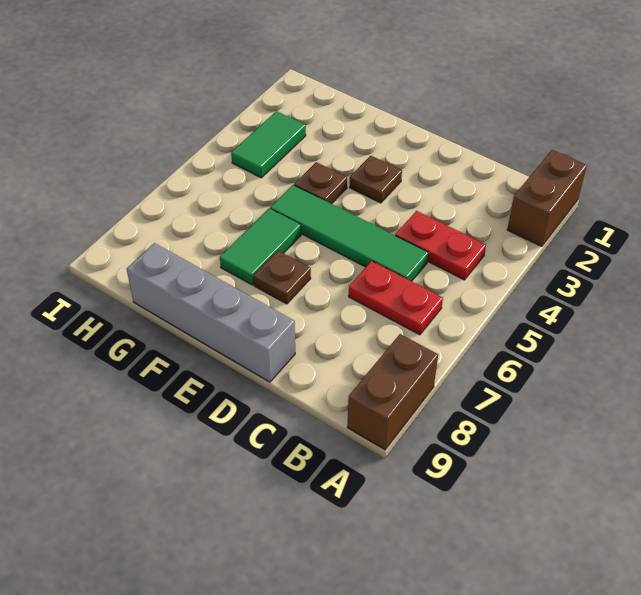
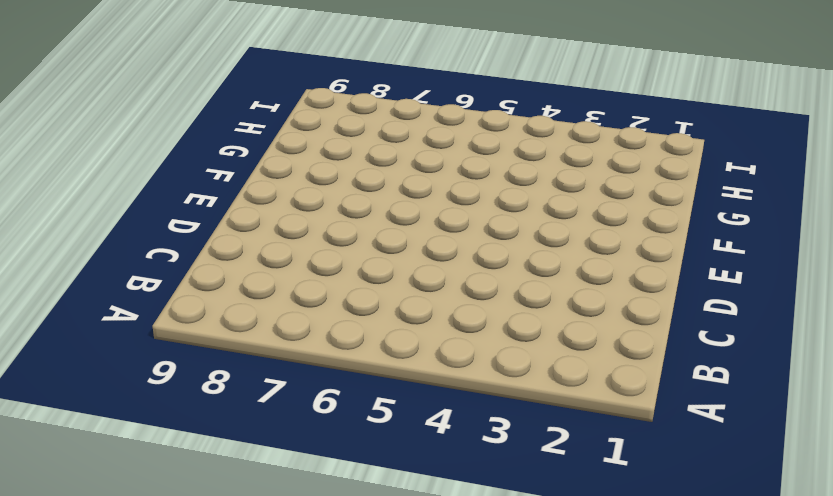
none -> brown brick A1:A2 level 1
none -> brown brick A8:A9 level 1

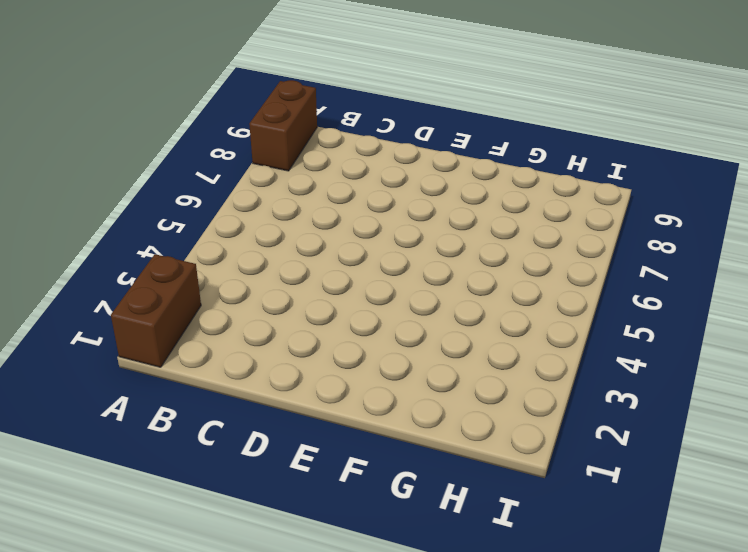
none -> red plate B4:C4 level 1
none -> red plate B6:C6 level 1

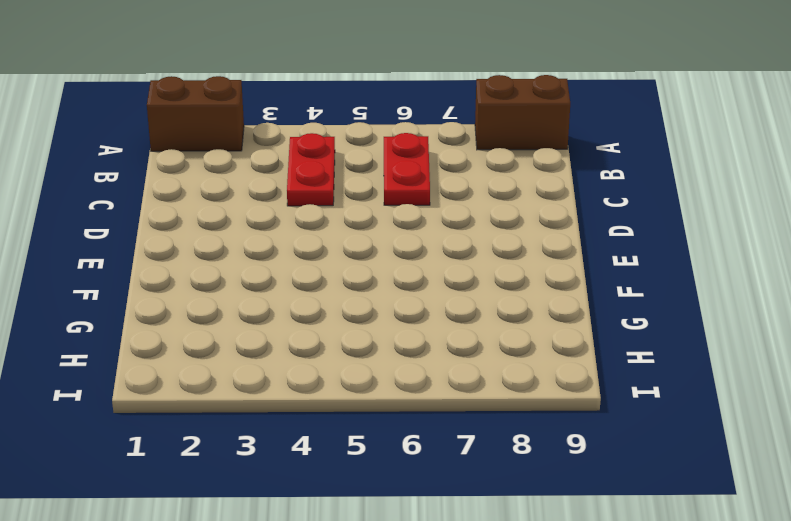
none -> green tile C5:F5 level 1
none -> grey brick D9:G9 level 1

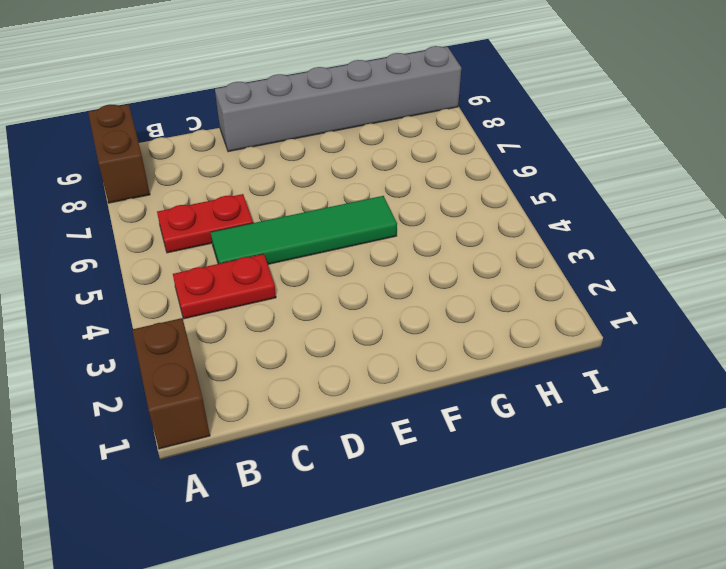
grey brick D9:I9 level 1 -> grey brick D9:G9 level 1
none -> brown plate E3 level 1
none -> brown plate E7 level 1

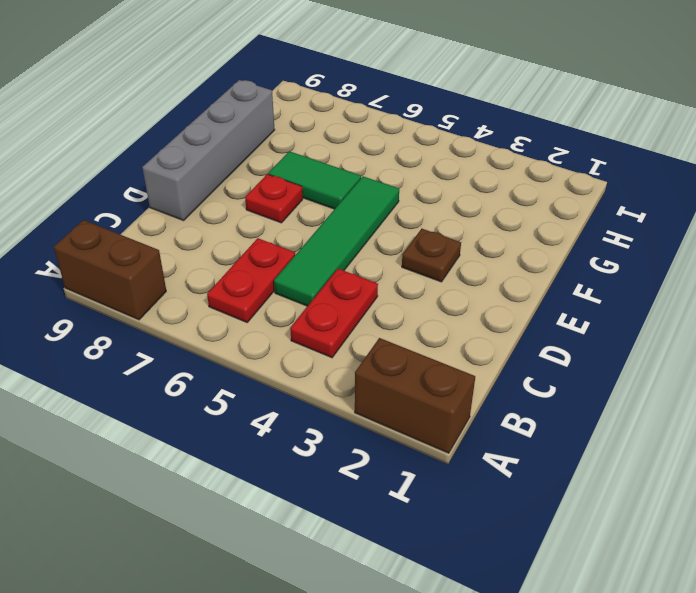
red plate E7 level 1 -> brown plate E7 level 1
none -> brown plate F4 level 1
none -> green tile H3:H4 level 1

